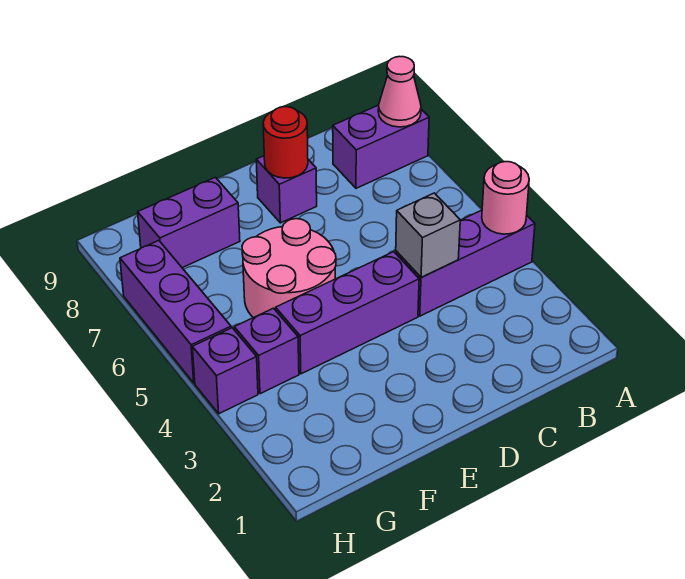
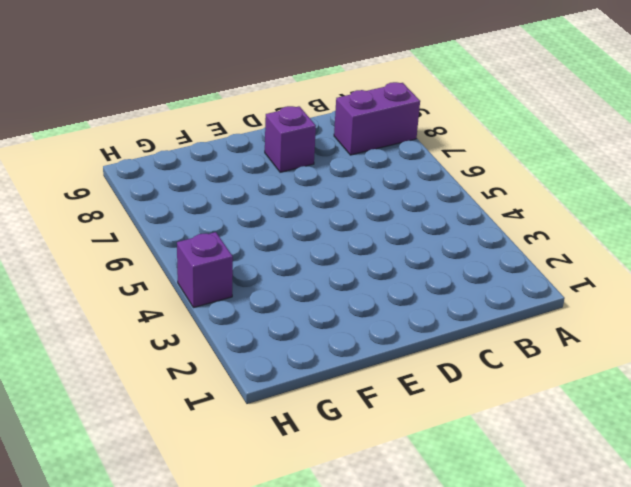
none -> purple brick A4:C4 level 1
none -> purple brick D4:F4 level 1
none -> pink round brick E5:F6 level 1

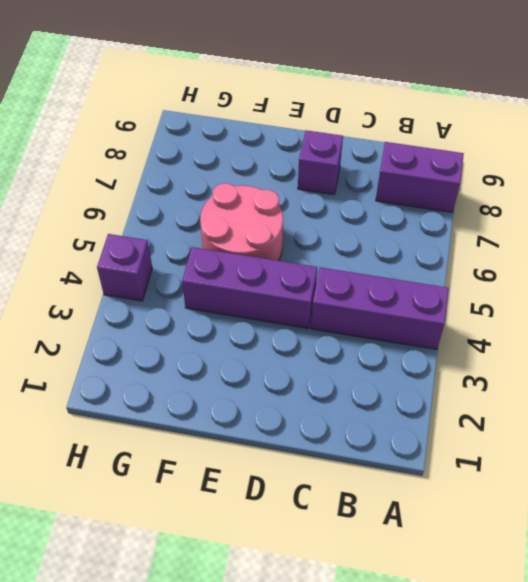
none -> purple brick F8:G8 level 1
none -> purple brick G4 level 1
none -> purple brick H5:H7 level 1

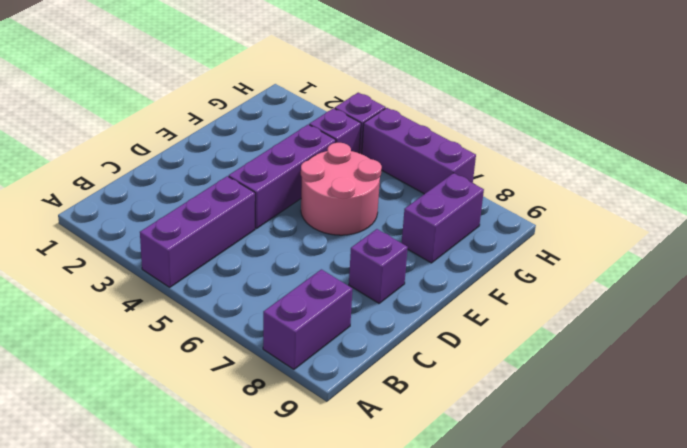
none -> pink round brick A4 level 2
none -> pink cone A8 level 2
none -> grey brick C4 level 2

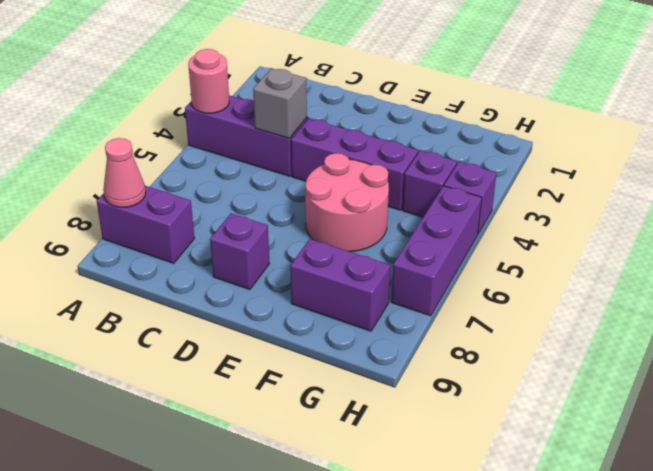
none -> red round brick D8 level 2

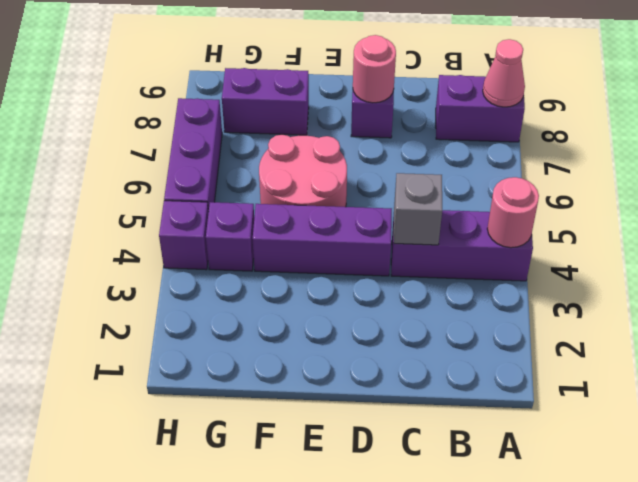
pink round brick D8 level 2 -> red round brick D8 level 2

